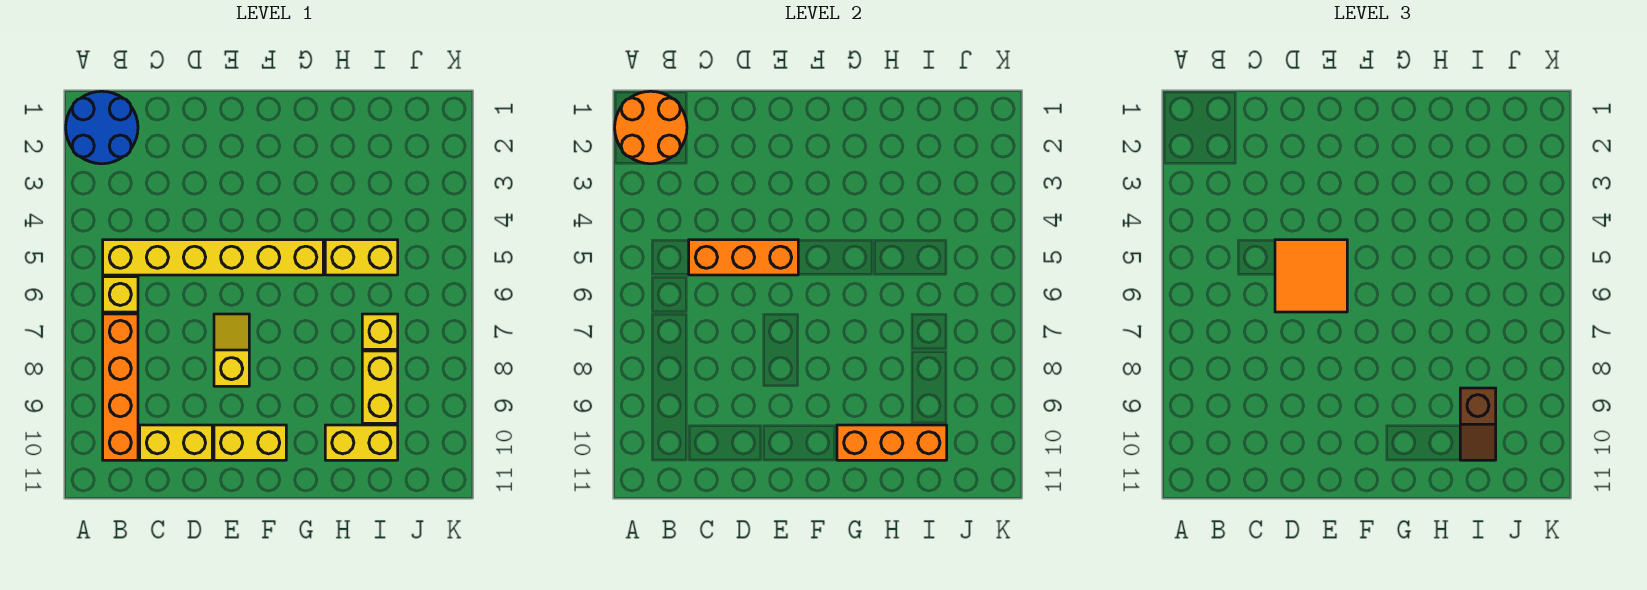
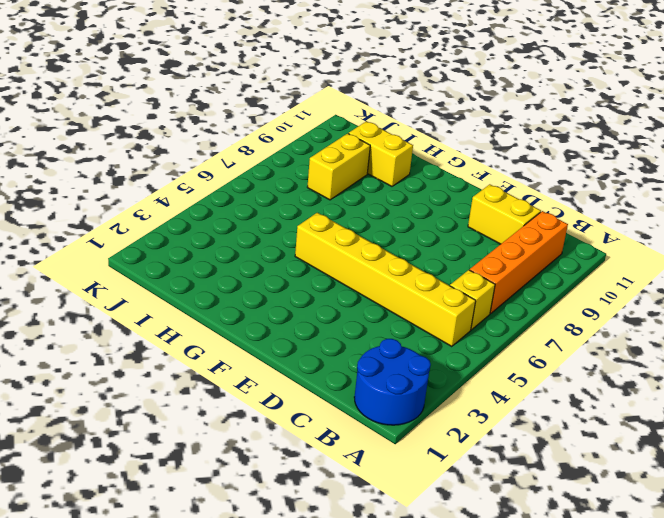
none -> yellow slope E7:E8 level 1 top 8
none -> yellow brick E10:F10 level 1
none -> yellow brick H5:I5 level 1

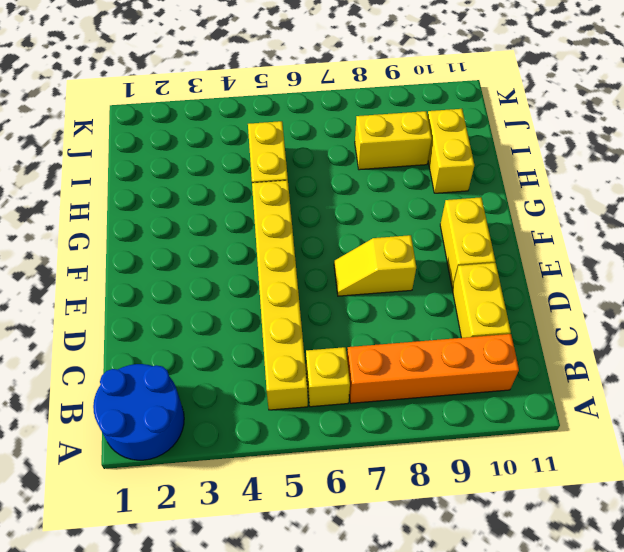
none -> yellow brick I7 level 1
none -> orange round brick A1:B2 level 2
none -> orange brick C5:E5 level 2

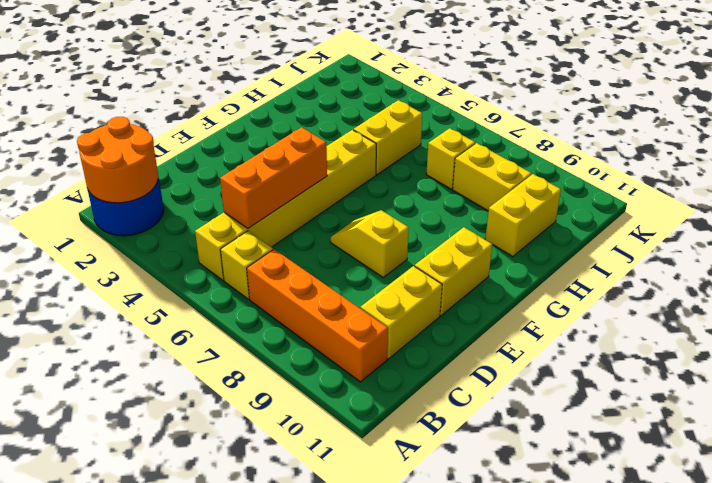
none -> orange brick G10:I10 level 2
none -> orange tile D5:E6 level 3
none -> brown slope I9:I10 level 3 top 9

